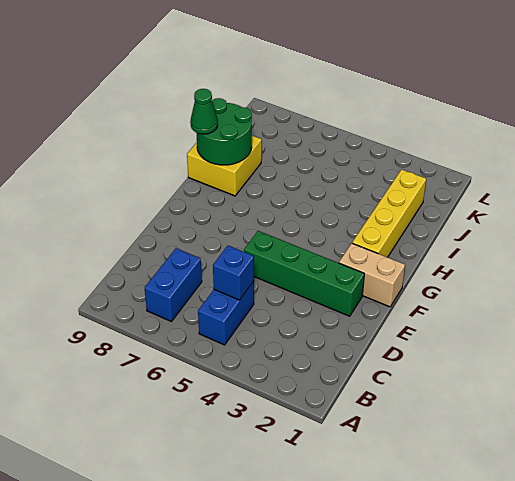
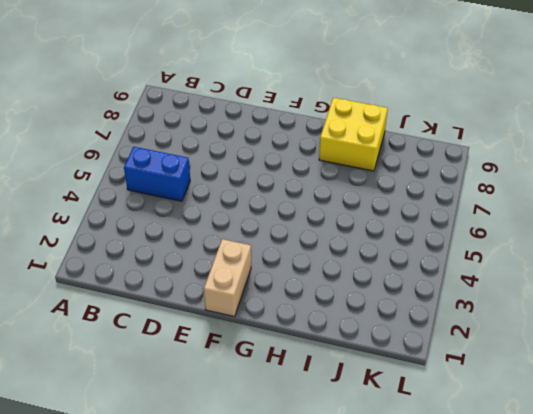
none -> blue brick B7:C7 level 1
none -> green brick E2:E5 level 1

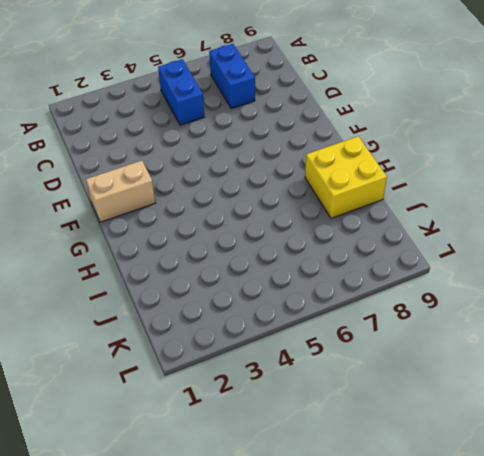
none -> green brick E2:E5 level 1
none -> yellow brick G2:J2 level 1

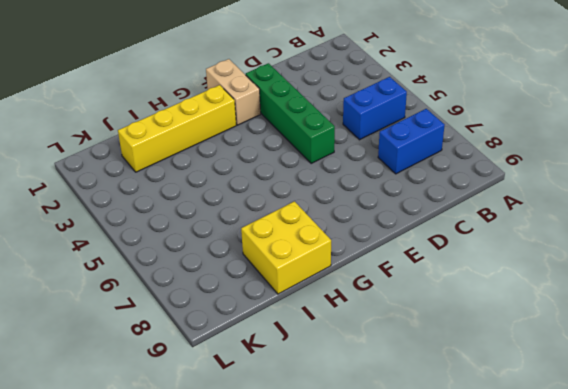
none -> blue brick C5 level 2
none -> green round brick H8:I9 level 2

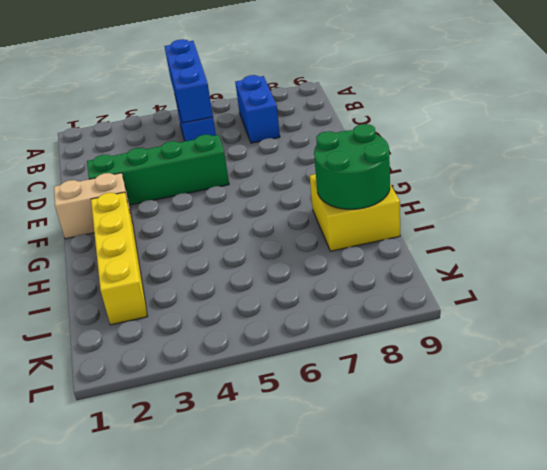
blue brick A5:C5 level 2 -> blue brick C5 level 2
none -> green cone H9 level 3

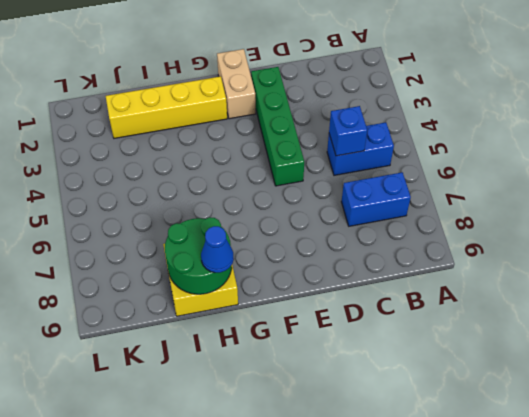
blue cone H9 level 3 -> green cone H9 level 3

